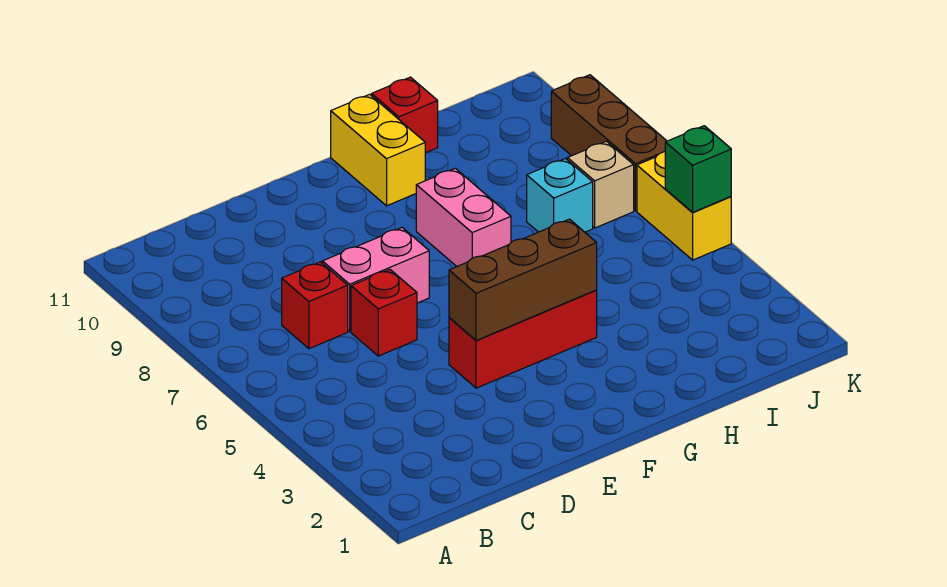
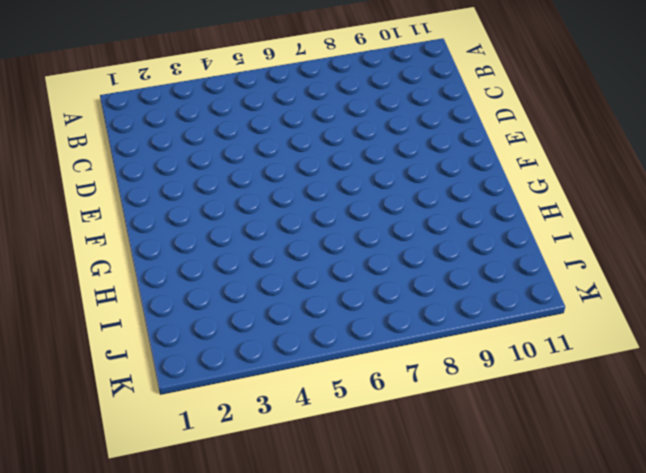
none -> red brick C7 level 1
none -> red brick D6 level 1
none -> pink brick D7:E7 level 1

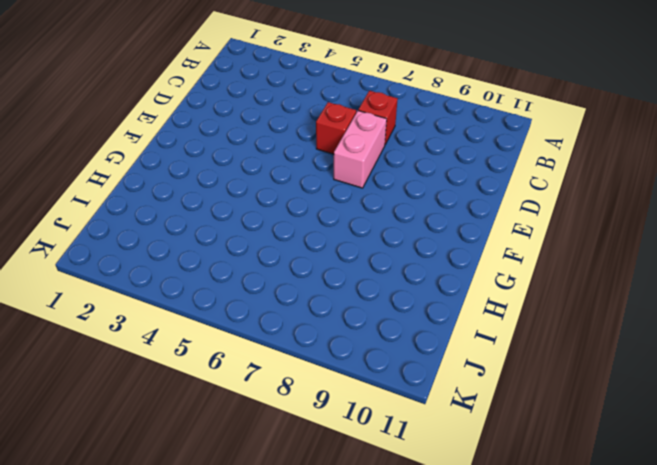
none -> red brick E4:G4 level 1
none -> pink brick G7:G8 level 1
none -> yellow brick G10:G11 level 1

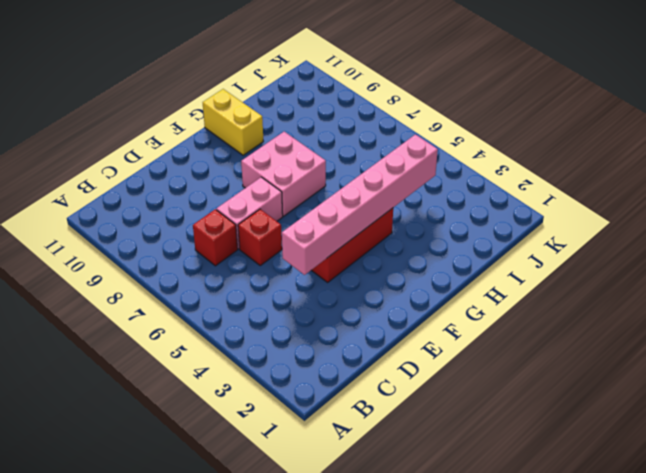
pink brick D4:I4 level 2 -> brown brick E4:G4 level 2
pink brick F7:G8 level 1 -> pink brick G7:G8 level 1
none -> red brick H11 level 1
none -> cyan brick I7 level 1
none -> tan brick J7 level 1

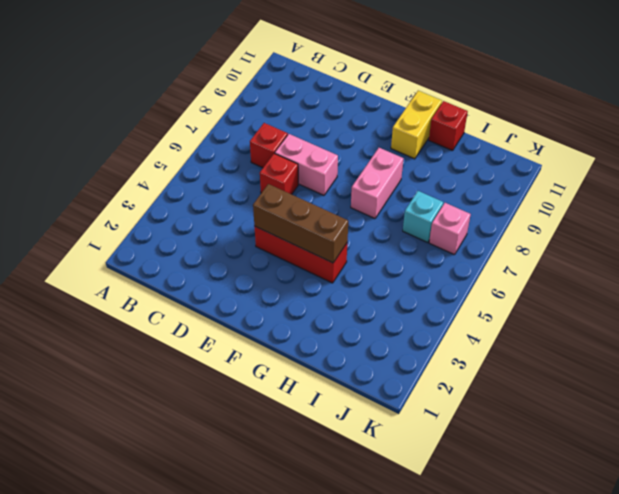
pink brick J7 level 1 -> tan brick J7 level 1
none -> yellow brick K5:K6 level 1
none -> brown brick K7:K9 level 1
none -> green brick K5 level 2

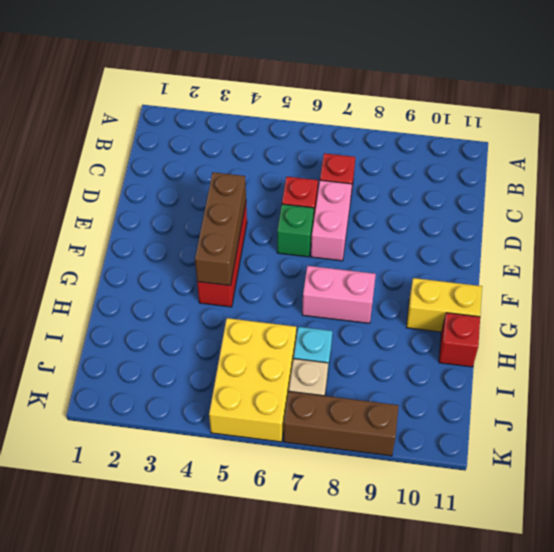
green brick E6 level 1 -> green brick K5 level 2
yellow brick I5:K6 level 1 -> yellow brick K5:K6 level 1

